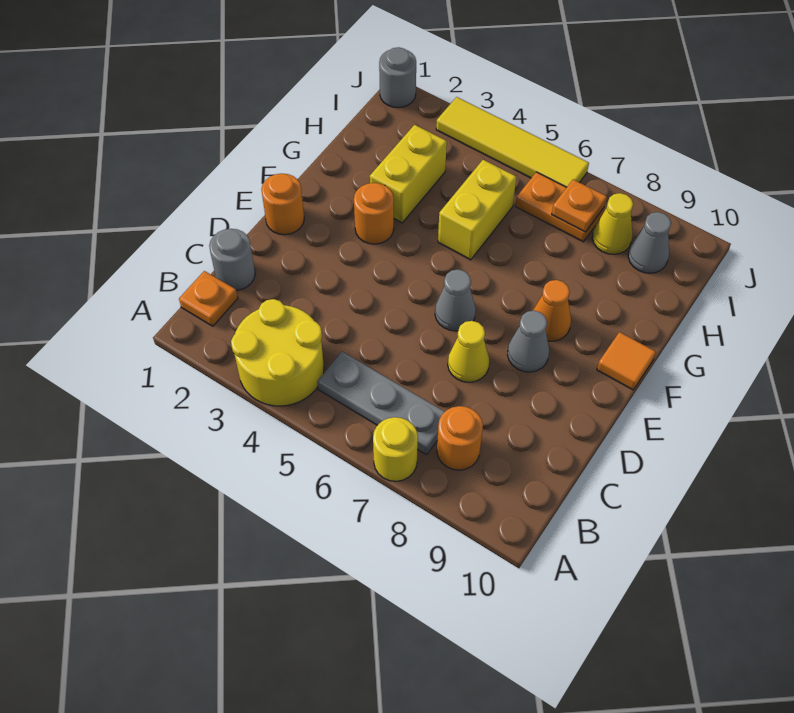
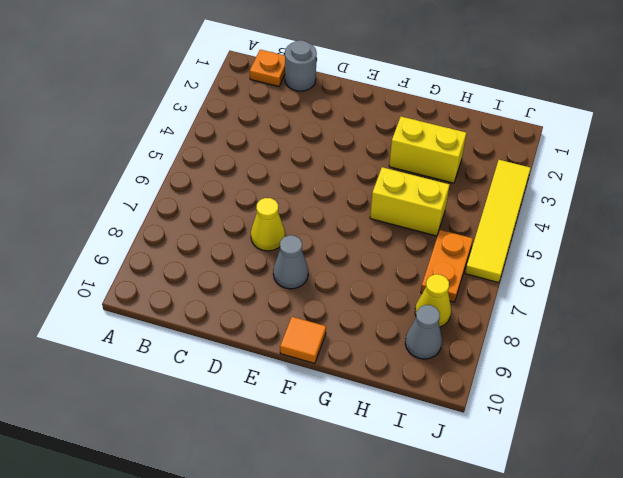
none -> yellow round brick A3:B4 level 1
none -> yellow round brick A7 level 1
none -> grey plate B5:B7 level 1

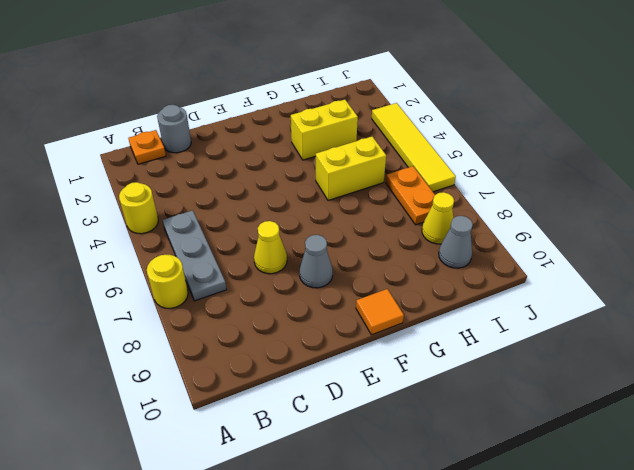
yellow round brick A4 level 1 -> yellow round brick A3:B4 level 1
none -> orange round brick B8 level 1
none -> orange round brick E1 level 1
none -> grey cone E6 level 1

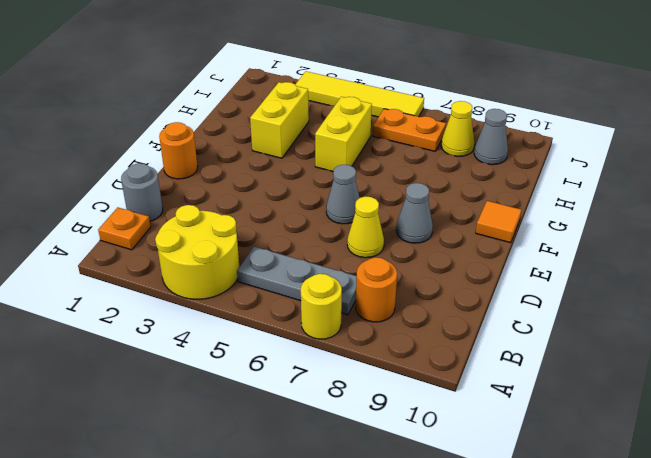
none -> orange round brick F3 level 1
none -> orange cone F8 level 1
none -> grey round brick J1 level 1

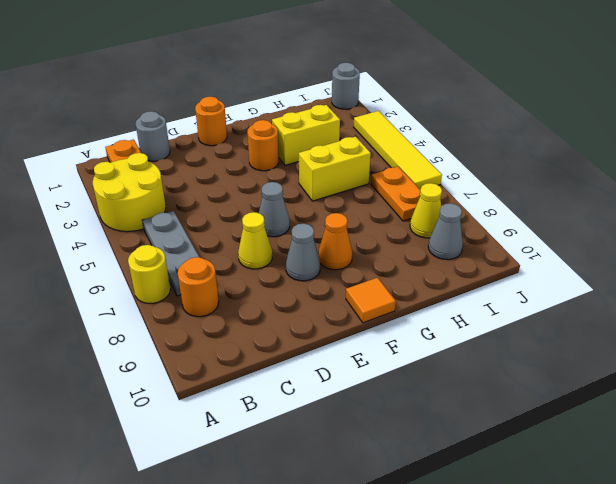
none -> orange plate I7 level 2

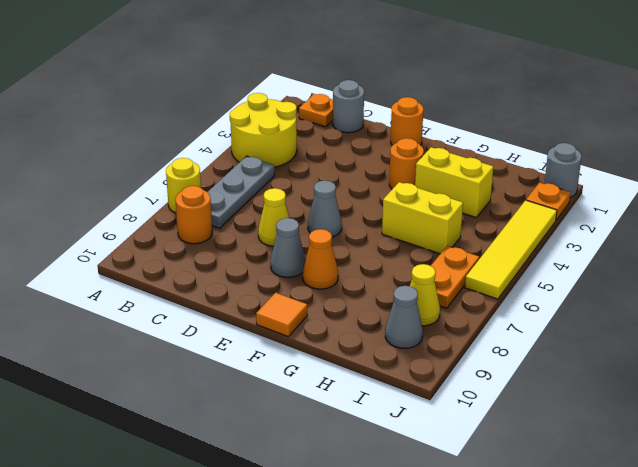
orange plate J2 level 1 -> orange plate I7 level 2

